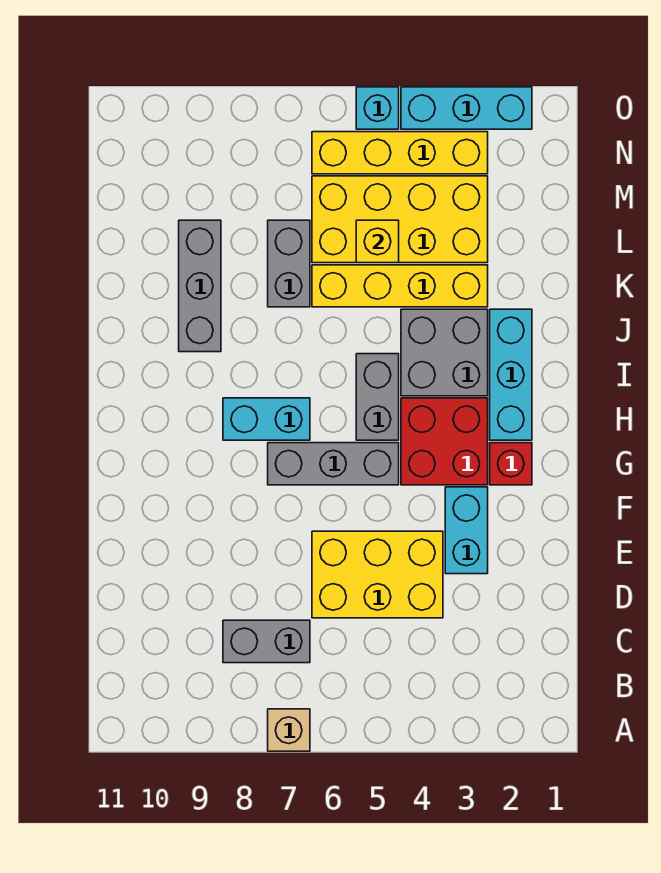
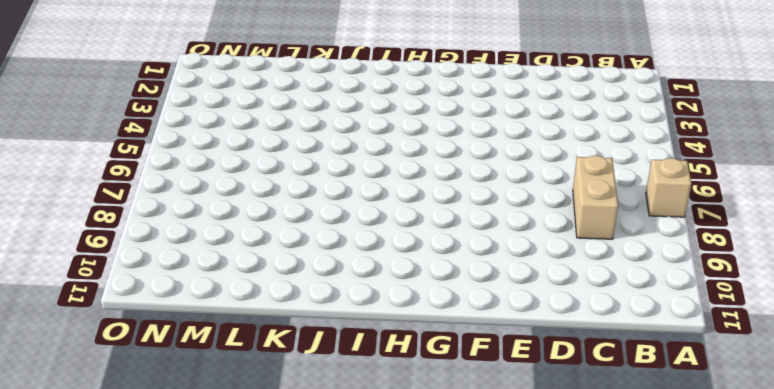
tan brick C7:C8 level 1 -> grey brick C7:C8 level 1
none -> yellow brick D4:E6 level 1
none -> cyan brick E3:F3 level 1
none -> red brick G2 level 1

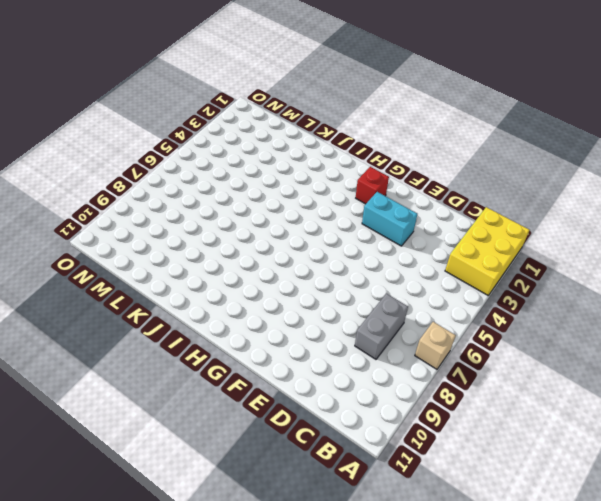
yellow brick A1:B3 level 1 -> yellow brick D4:E6 level 1
none -> red brick G3:H4 level 1
none -> grey brick G5:G7 level 1
none -> cyan brick H2:J2 level 1

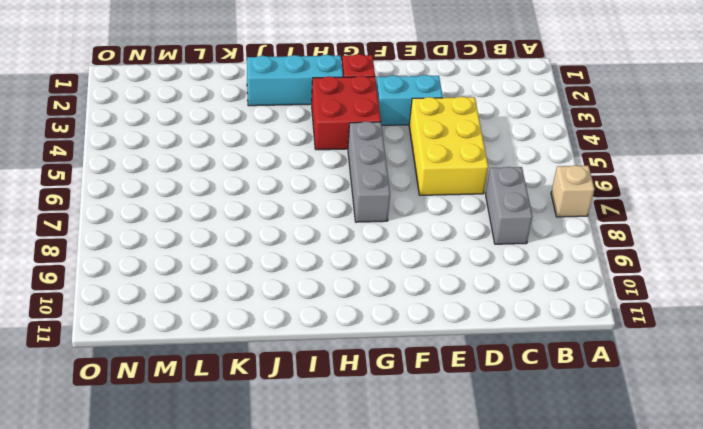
none -> grey brick H5:I5 level 1
none -> cyan brick H7:H8 level 1
none -> grey brick I3:J4 level 1

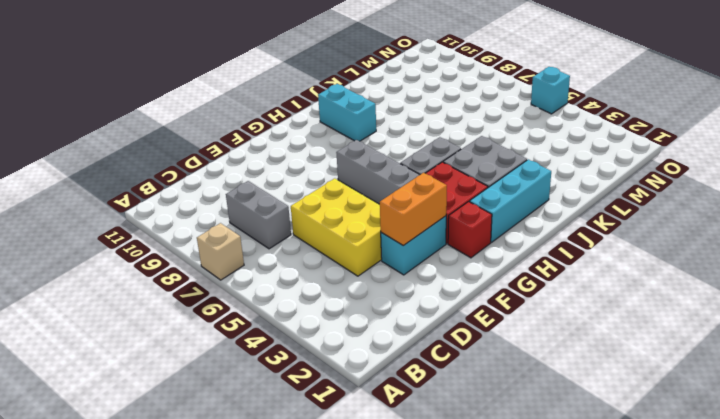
orange brick E3:F3 level 2 -> none
cyan brick I9:I10 level 1 -> cyan brick H7:H8 level 1
none -> grey brick J9:L9 level 1
none -> yellow brick K3:K6 level 1
none -> grey brick K7:L7 level 1

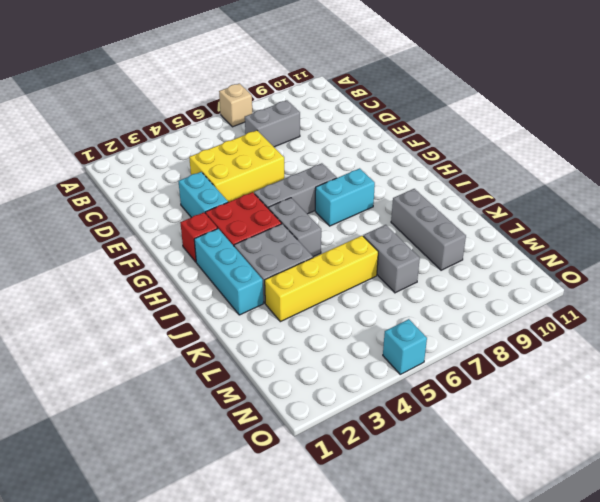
none -> yellow brick L3:M6 level 1
none -> yellow brick N3:N6 level 1
none -> cyan brick O2:O4 level 1

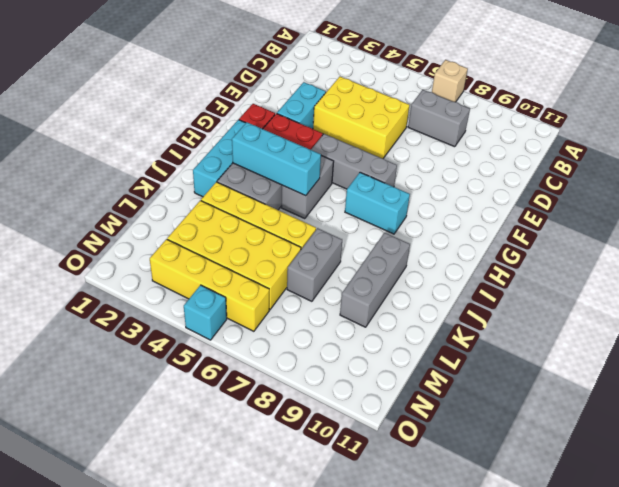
cyan brick I3:I5 level 2 -> cyan brick O2:O4 level 1
none -> yellow brick L5 level 2

